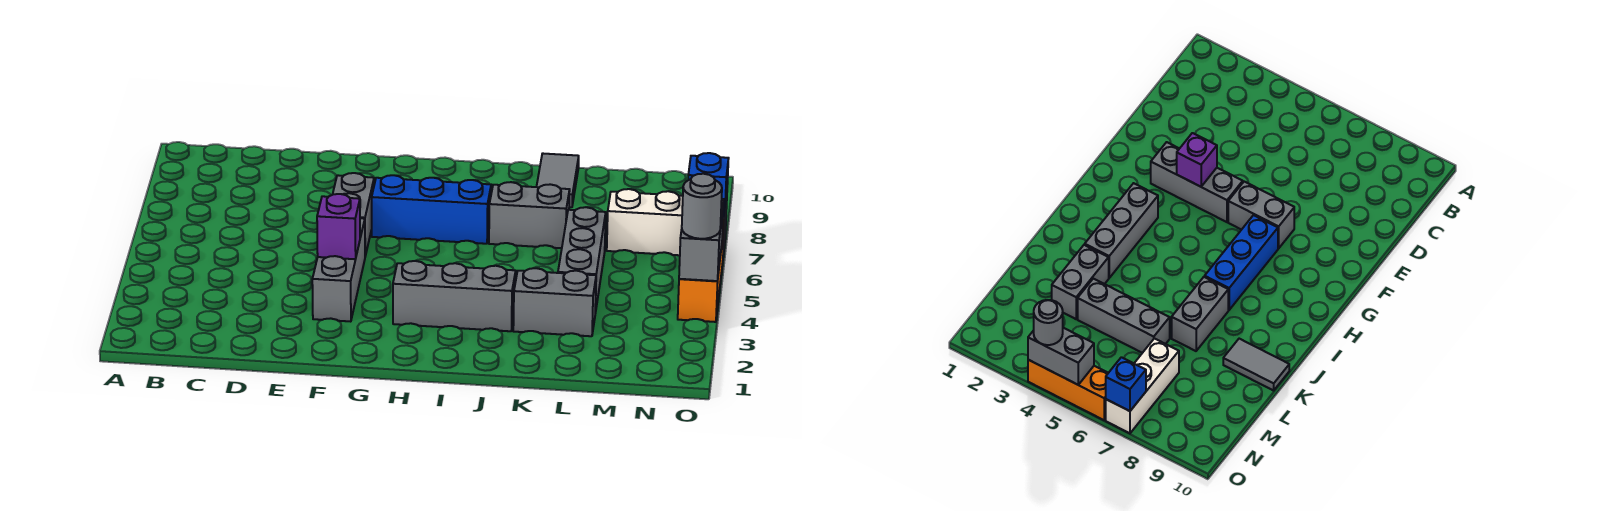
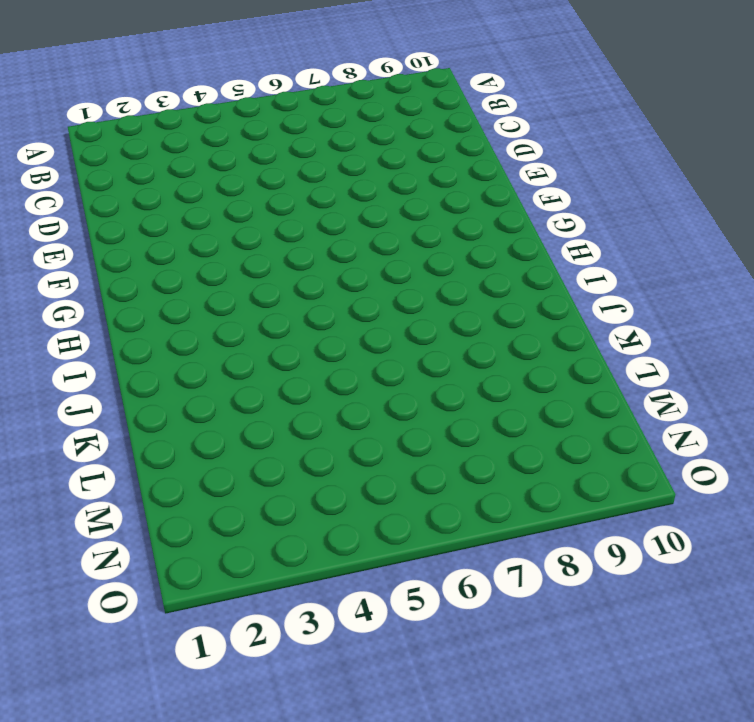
none -> grey brick F3:F5 level 1
none -> grey brick F6:F7 level 1
none -> blue brick G7:I7 level 1

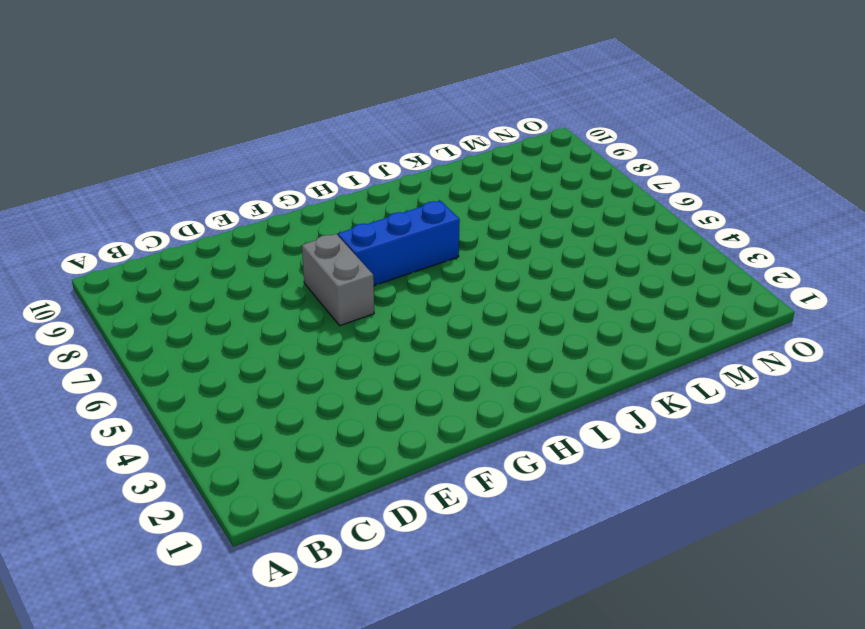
none -> grey brick F3:F5 level 1
none -> grey brick H3:J3 level 1
none -> grey brick J7:K7 level 1

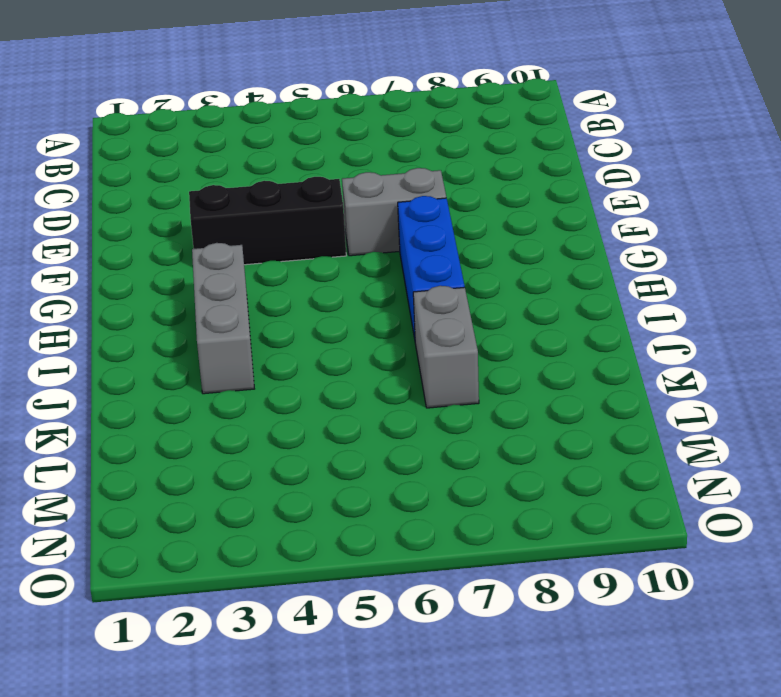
black brick F3:F5 level 1 -> grey brick F3:F5 level 1
none -> grey brick K3:L3 level 1
none -> grey tile K9:K10 level 1
none -> grey brick L4:L6 level 1

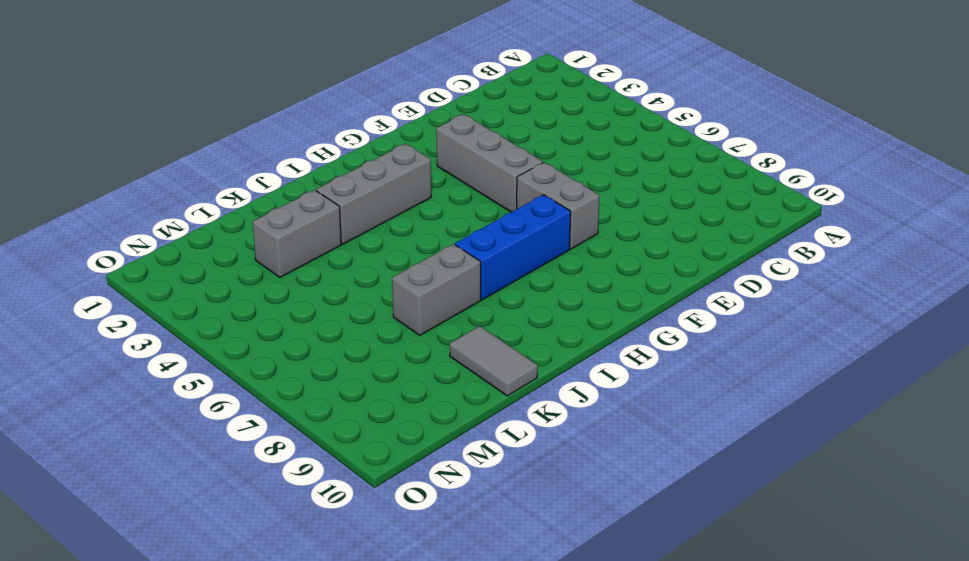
none -> grey brick L4:L6 level 1
none -> white brick M7:O7 level 1
none -> orange brick O4:O6 level 1

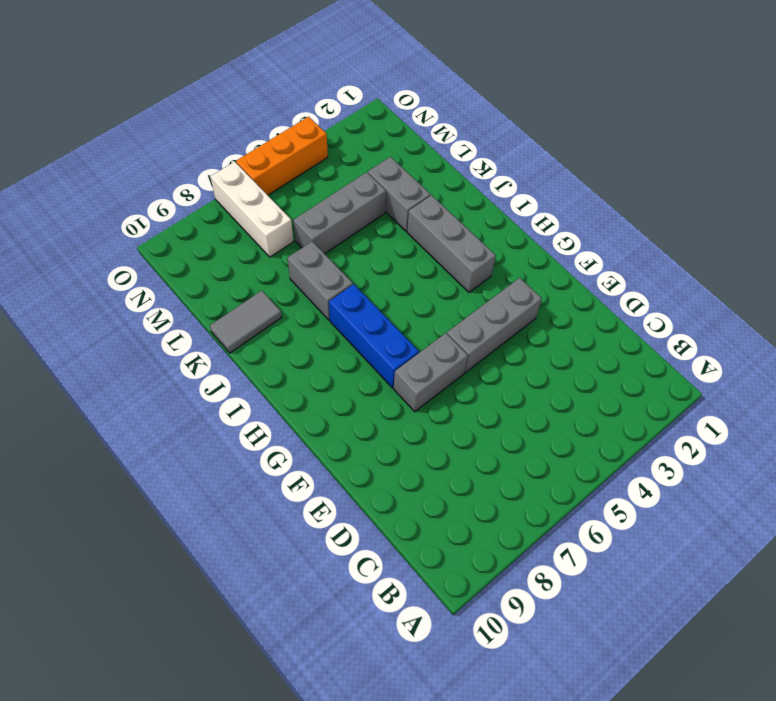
none -> purple brick F4 level 2
none -> grey brick O4:O5 level 2
none -> blue brick O7 level 2

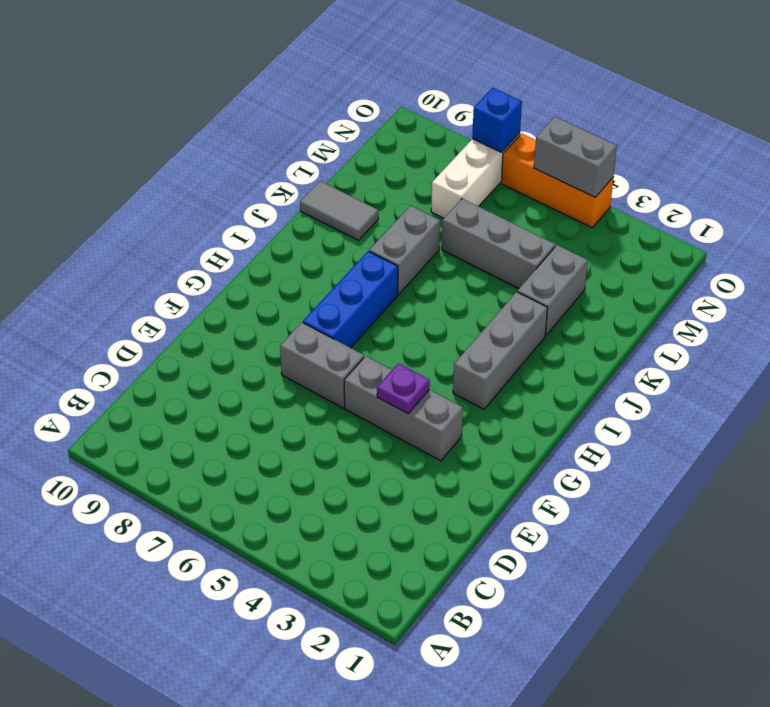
purple plate F4 level 2 -> purple brick F4 level 2
none -> grey round brick O4 level 3

